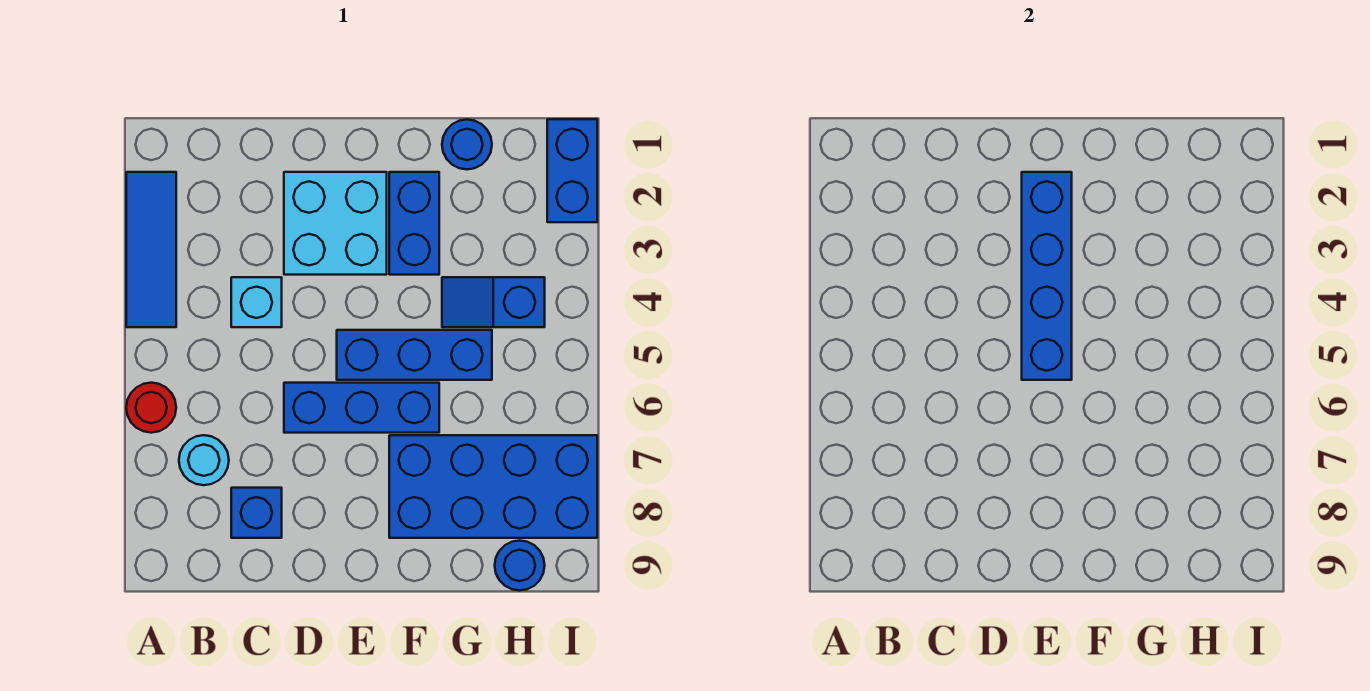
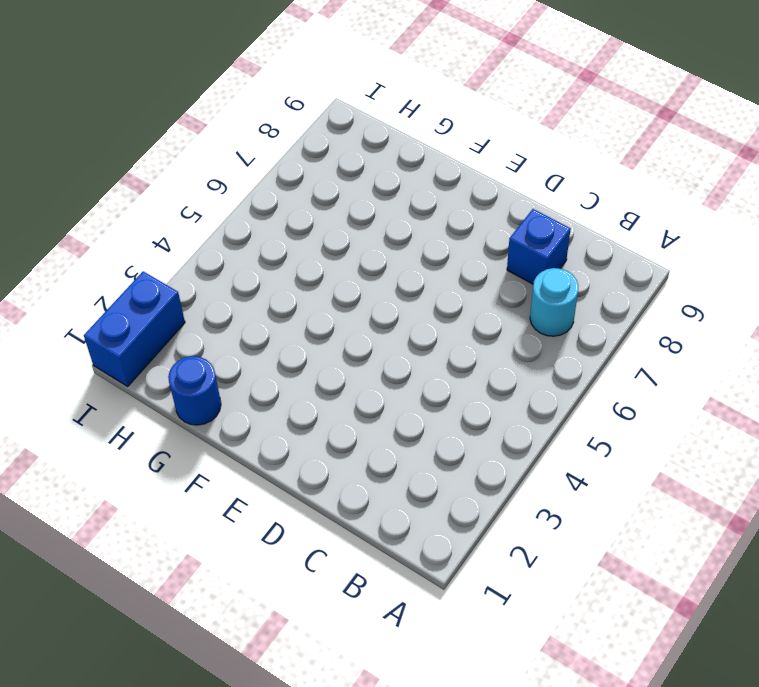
none -> blue tile A2:A4 level 1
none -> red round brick A6 level 1
none -> cyan brick C4 level 1

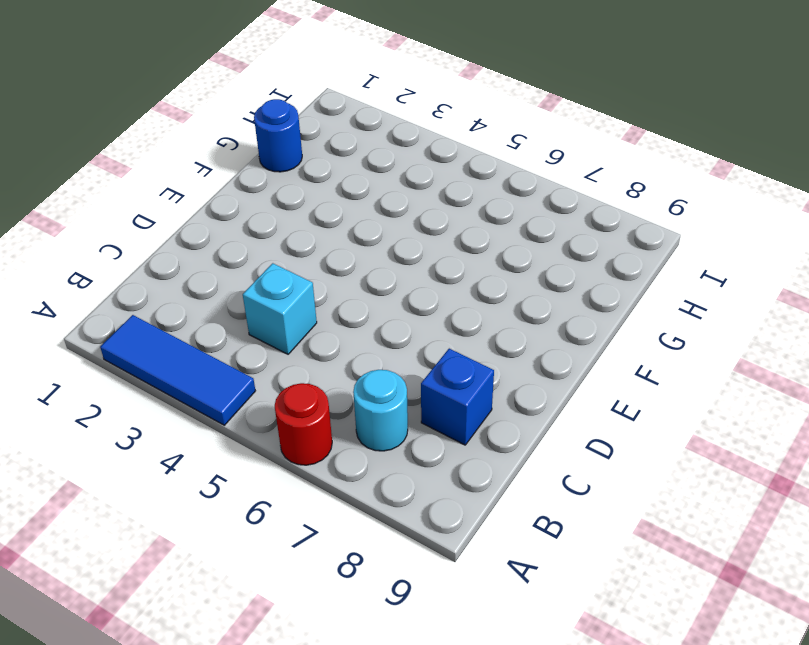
none -> cyan brick D2:E3 level 1
none -> blue brick D6:F6 level 1
none -> blue brick E5:G5 level 1

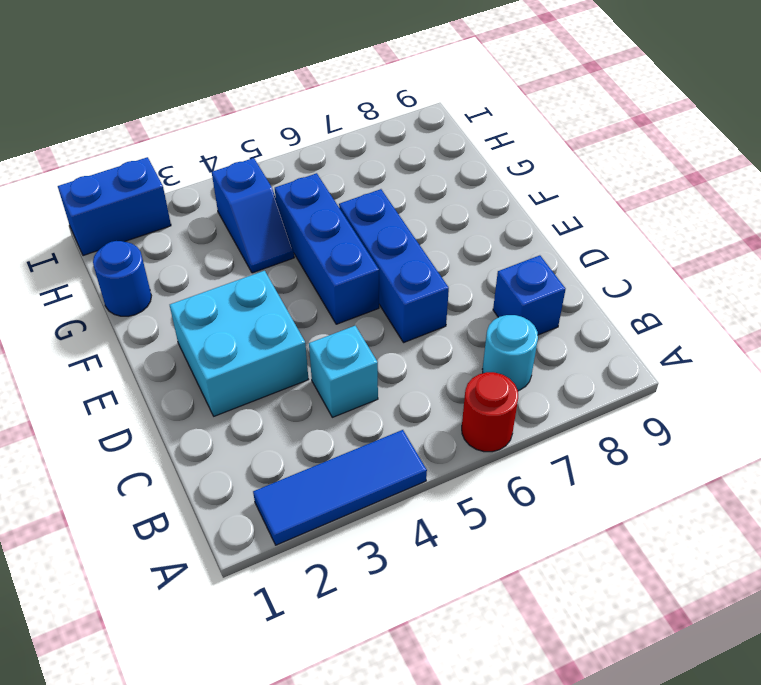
none -> blue brick F2:F3 level 1
none -> blue brick F7:I8 level 1
none -> blue round brick H9 level 1

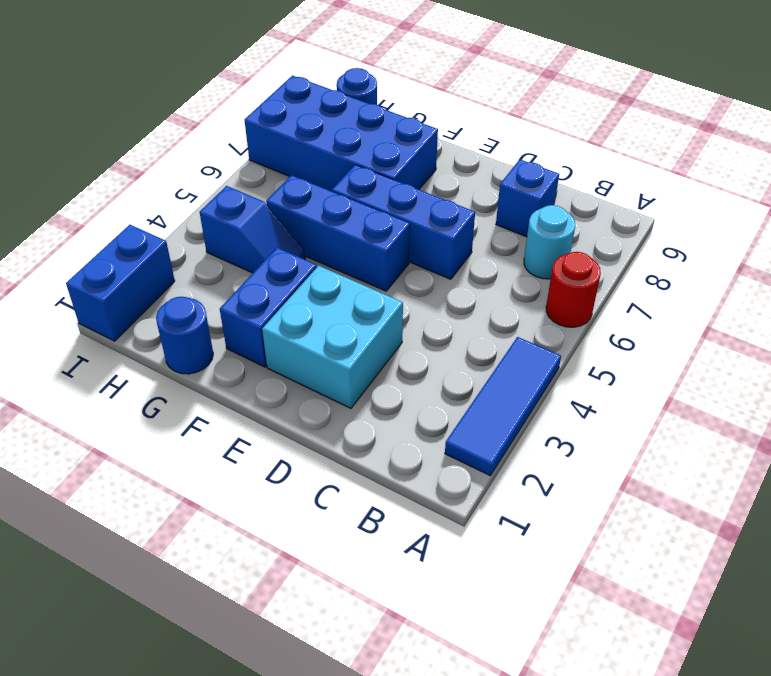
none -> cyan brick C4 level 1
none -> blue brick E2:E5 level 2

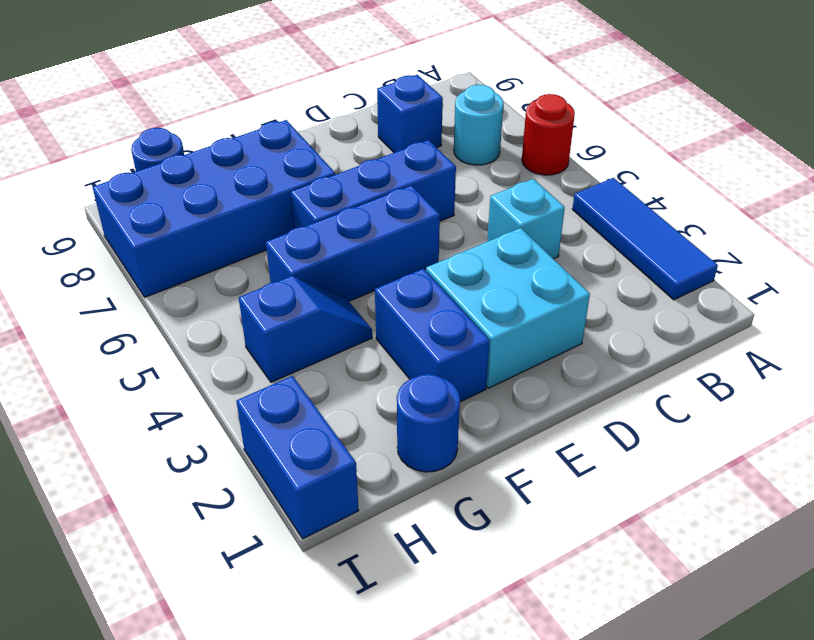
none -> blue brick E2:E5 level 2

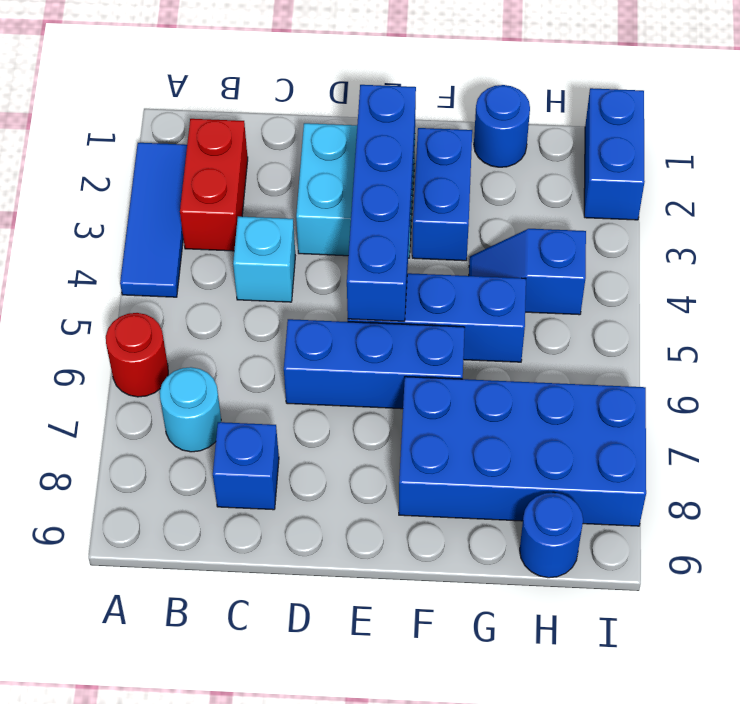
red brick B2:B3 level 1 -> none

